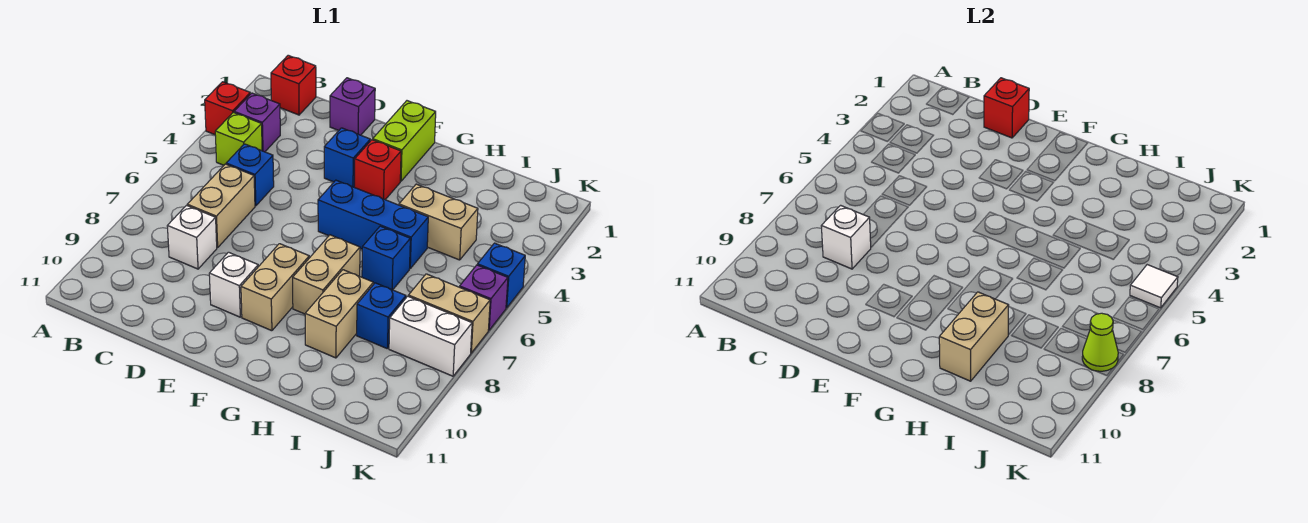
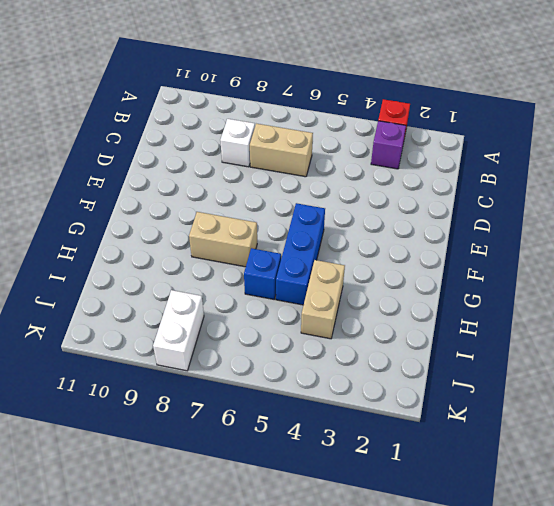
none -> red brick B1 level 1
none -> lime brick B4 level 1
none -> blue brick C5 level 1

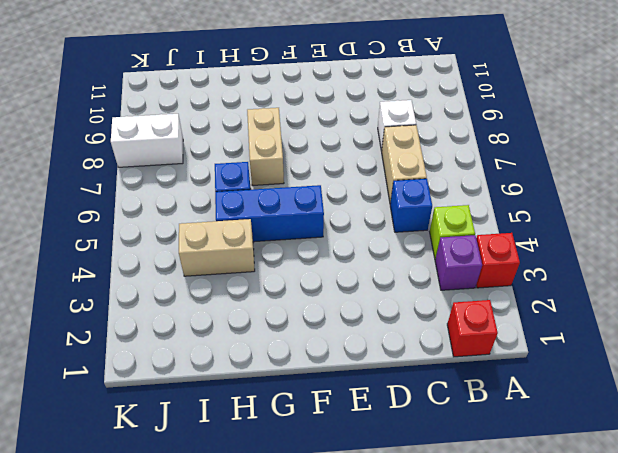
none -> purple brick D1 level 1
none -> blue brick E3 level 1
none -> white brick E9 level 1

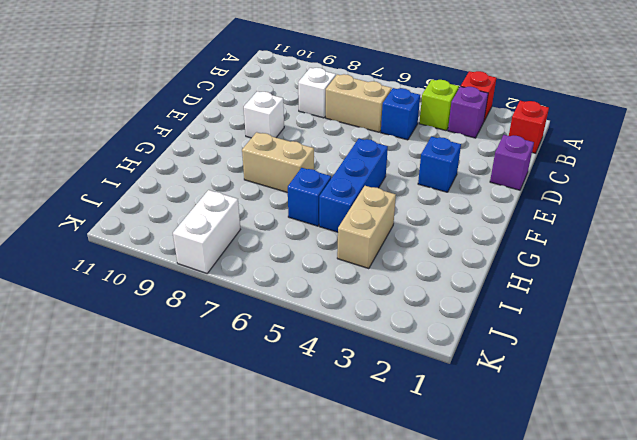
none -> lime brick F1:F2 level 1
none -> red brick F3 level 1
none -> tan brick F8:F9 level 1

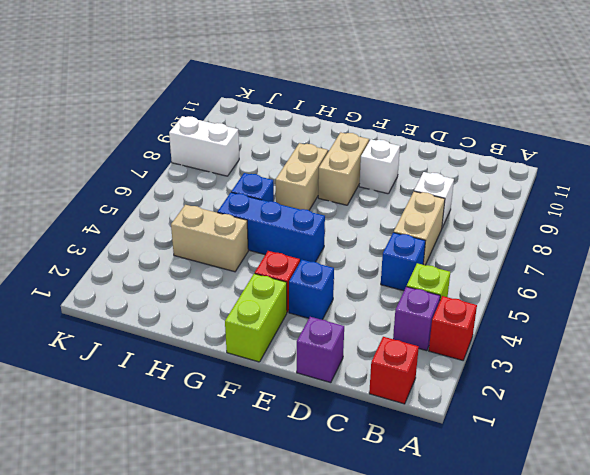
none -> tan brick H8:H9 level 1
none -> blue brick I8 level 1
none -> tan brick J7:K7 level 1

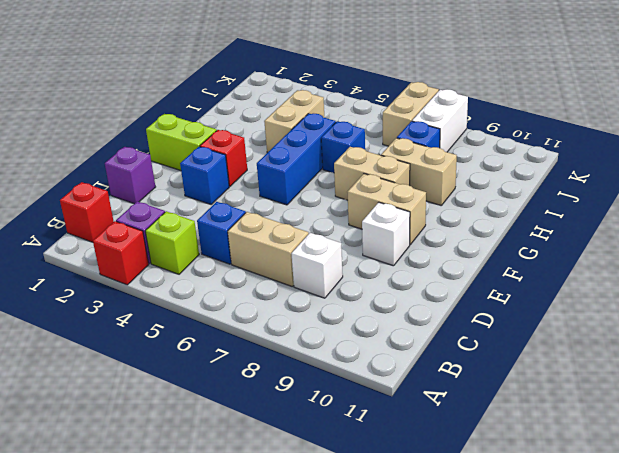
none -> blue brick K5 level 1
none -> purple brick K6 level 1
none -> white brick C8 level 2

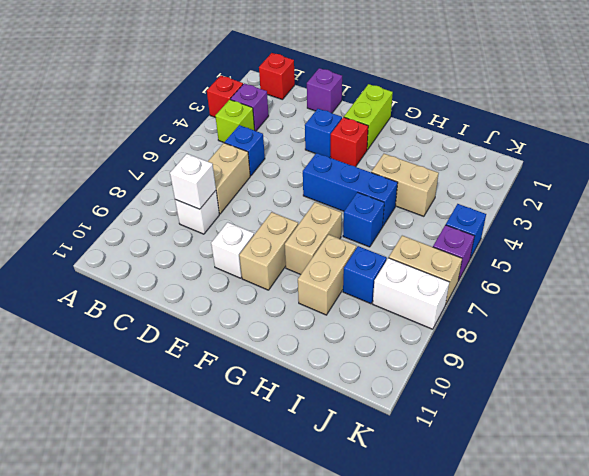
none -> red brick D1 level 2
none -> tan brick H9:H10 level 2
none -> white tile K5 level 2

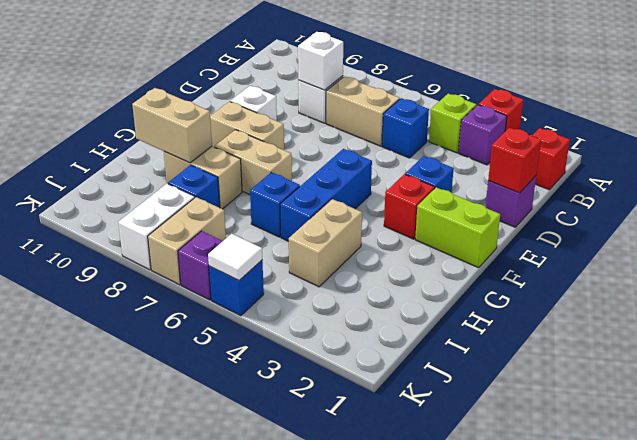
none -> lime cone K8 level 2

